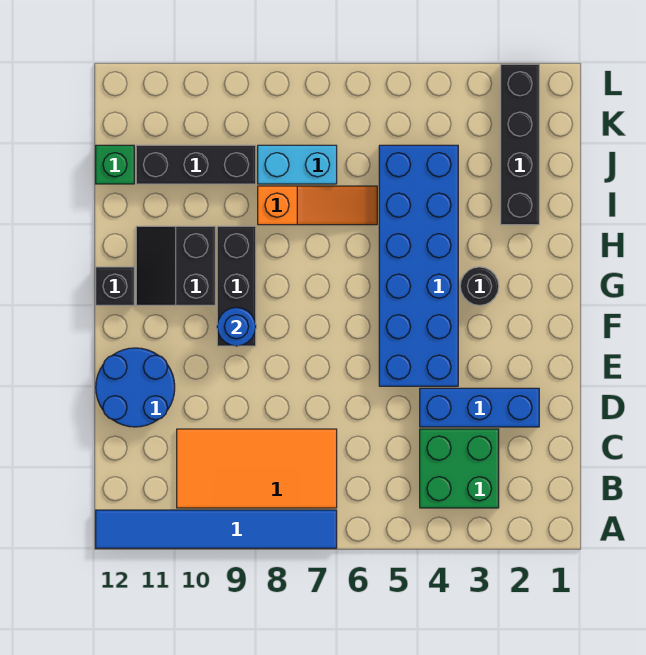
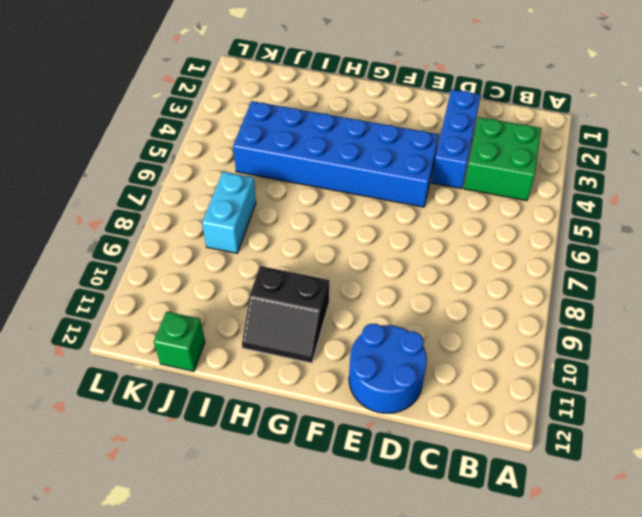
none -> blue tile A7:A12 level 1
none -> orange tile B7:C10 level 1
none -> black brick F9:H9 level 1

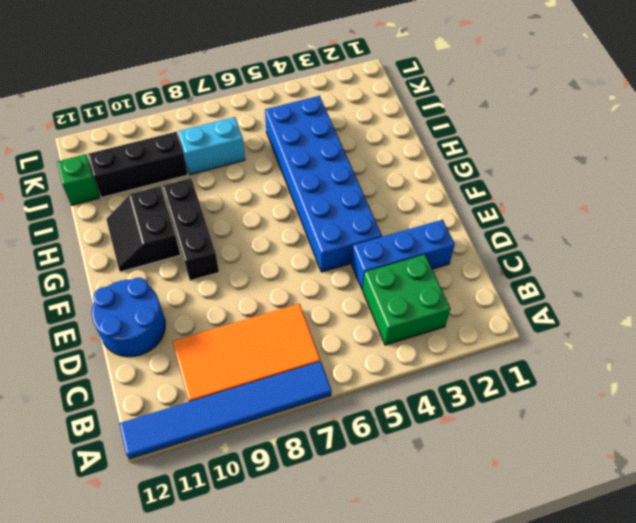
none -> black round brick G3 level 1
none -> black brick G12 level 1
none -> black brick I2:L2 level 1

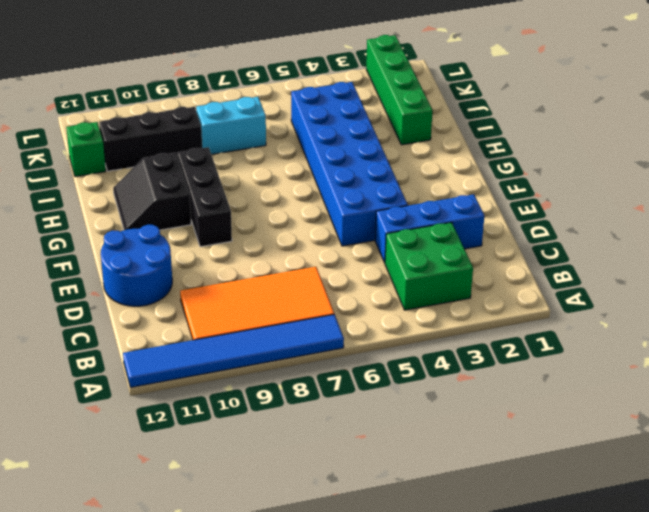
green brick I2:L2 level 1 -> black brick I2:L2 level 1
none -> black round brick G3 level 1
none -> black brick G12 level 1
none -> orange slope I6:I8 level 1 top 8

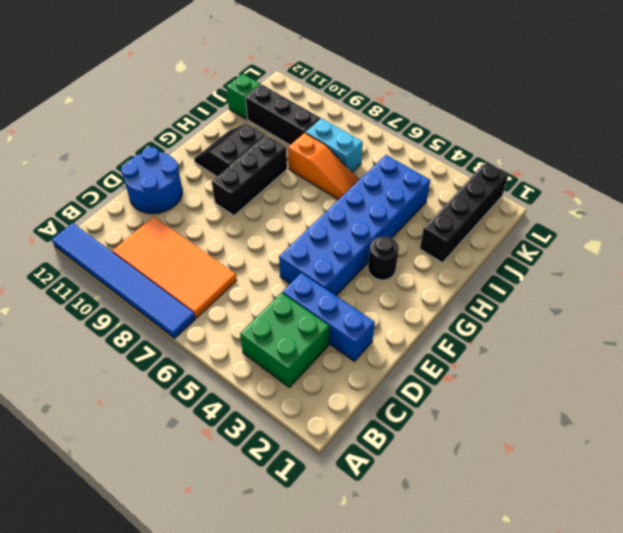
none -> black brick G12 level 1
none -> blue round brick F9 level 2

